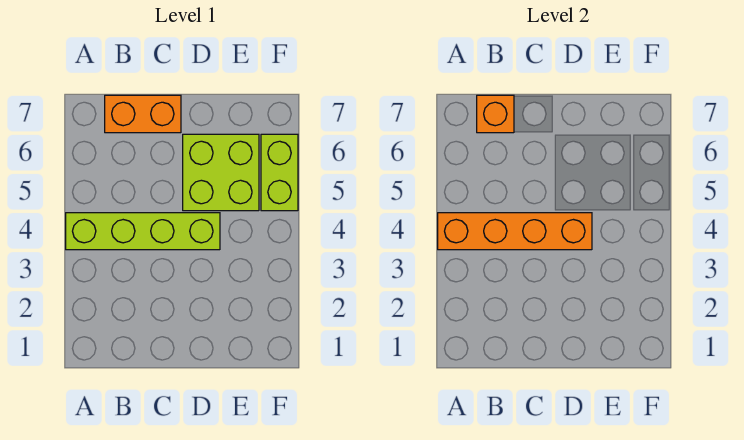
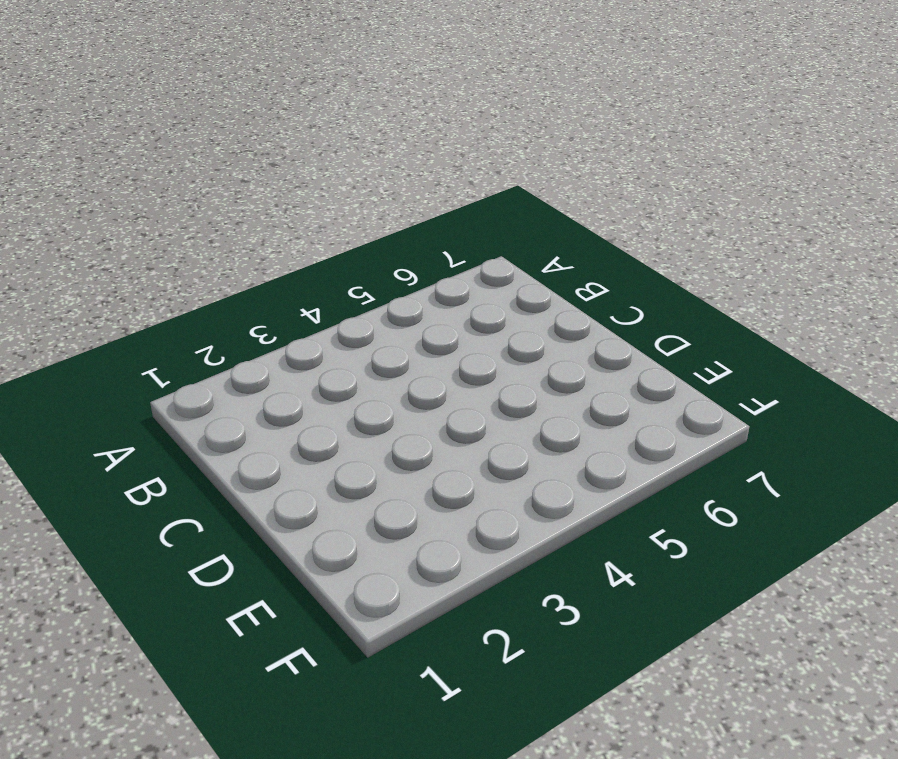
none -> lime brick A4:D4 level 1
none -> orange brick B7:C7 level 1

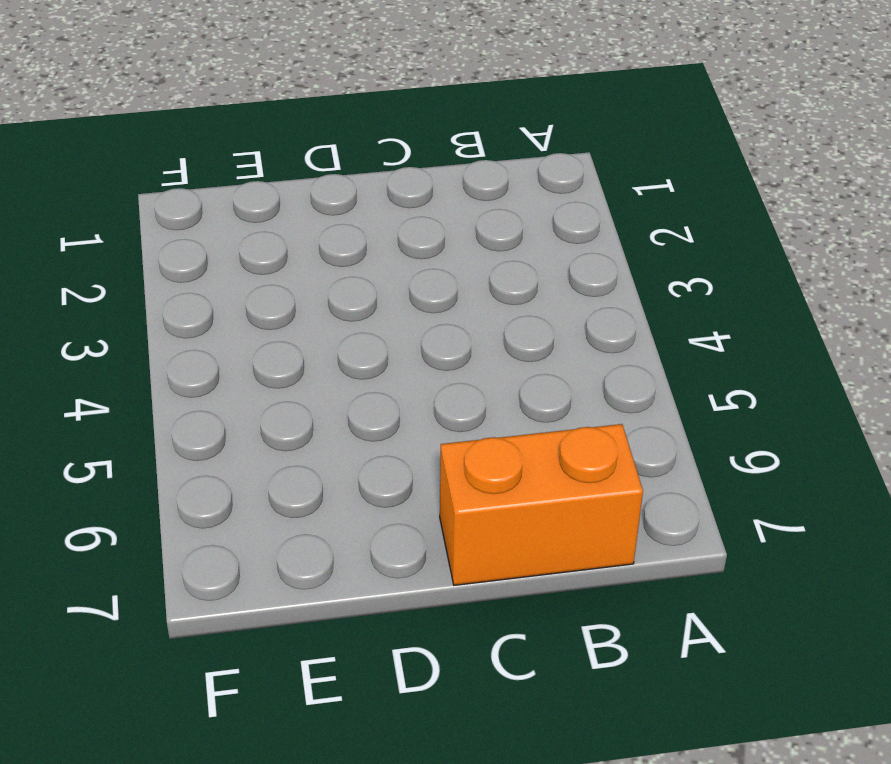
none -> lime brick A4:D4 level 1
none -> lime brick D5:E6 level 1

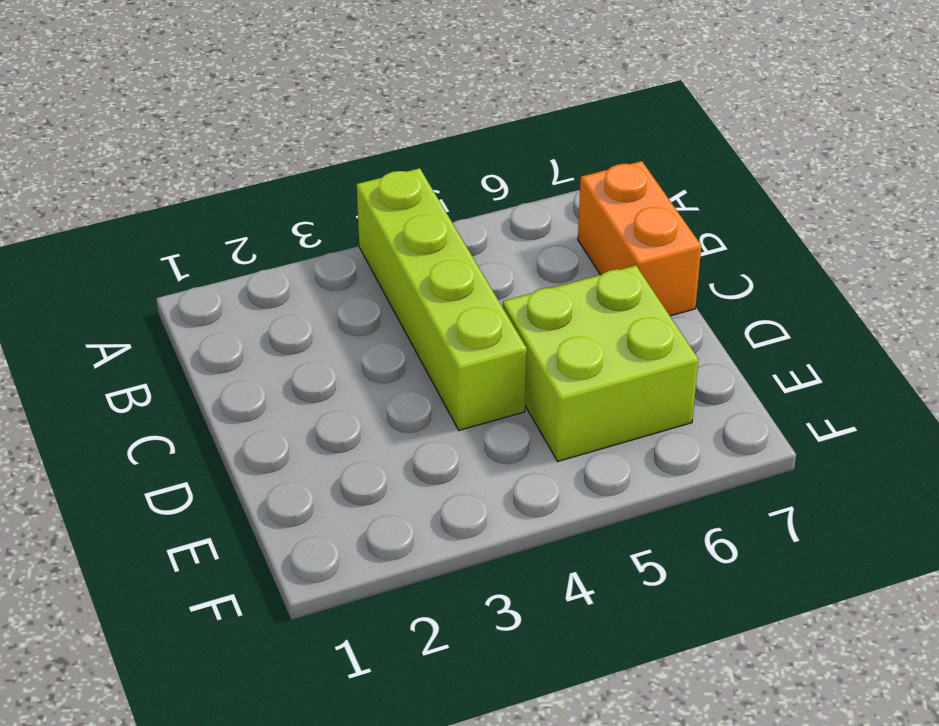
none -> lime brick F5:F6 level 1
none -> orange brick A4:D4 level 2

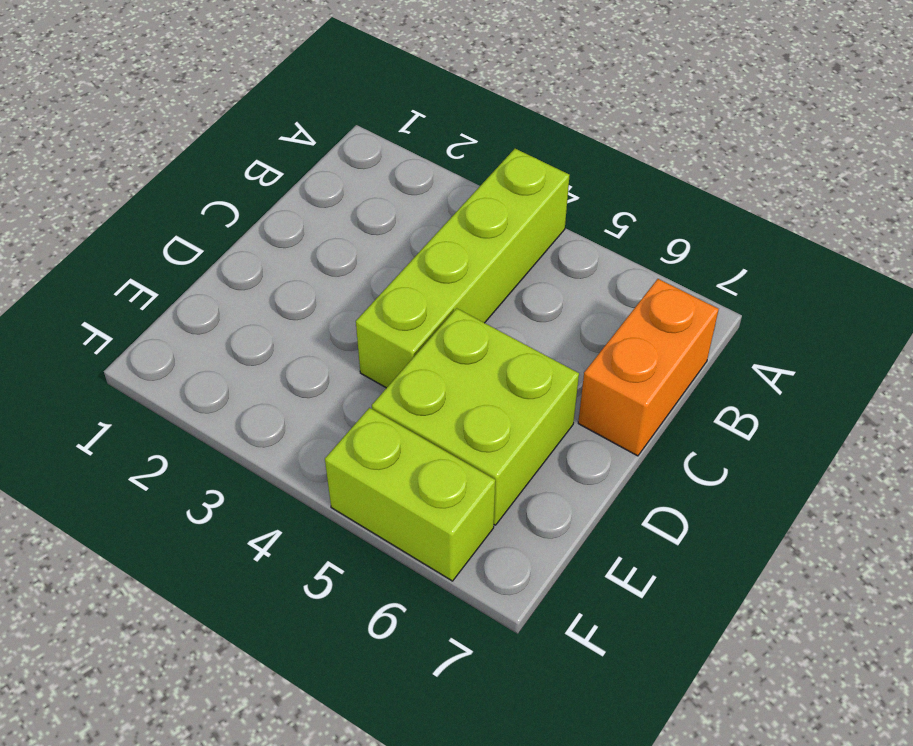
none -> orange brick A4:D4 level 2
none -> orange brick B7 level 2

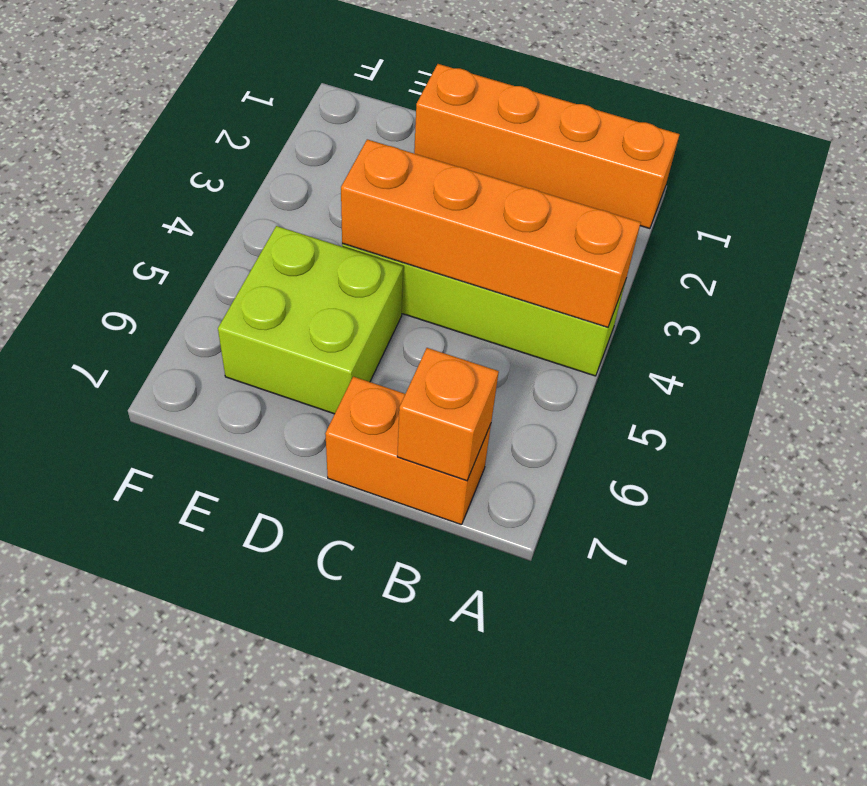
orange brick A1:D1 level 1 -> none
none -> lime brick F5:F6 level 1

